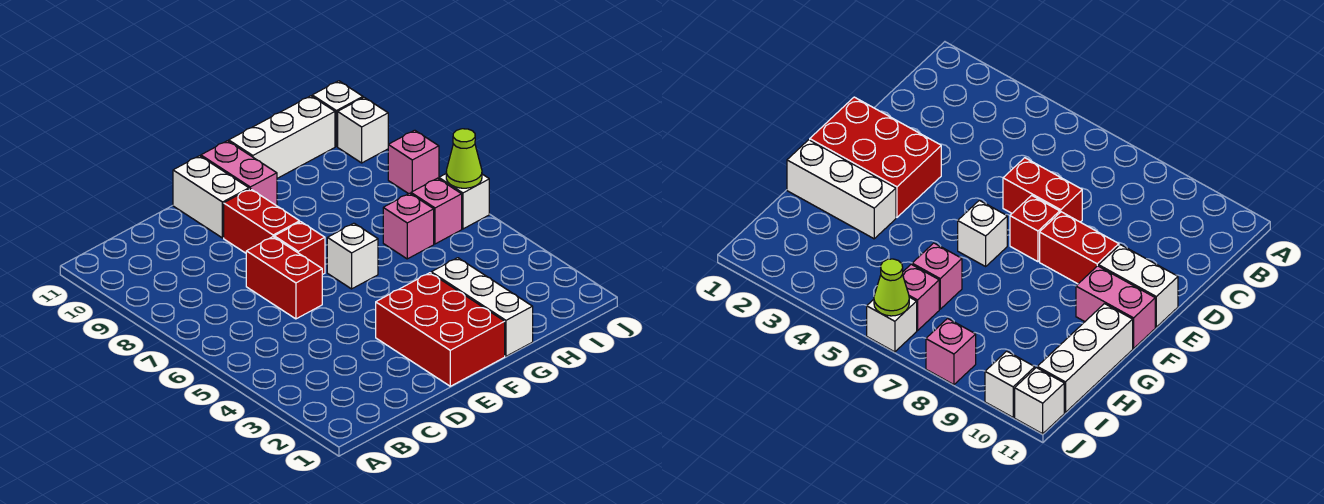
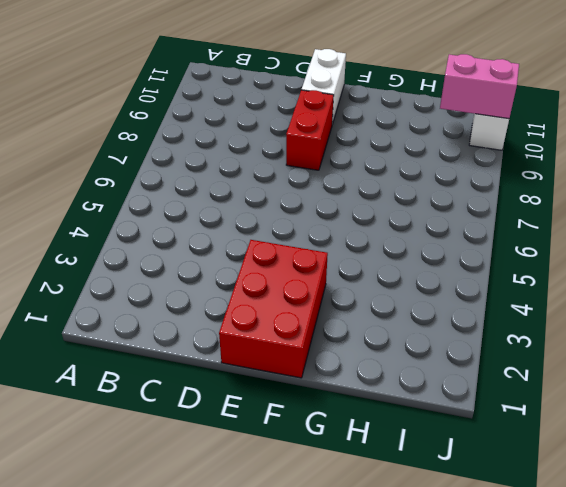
pink brick I10:J10 level 2 -> pink brick F10:F11 level 1
none -> red brick D6:D7 level 1
none -> red brick E7 level 1
none -> white brick F6 level 1

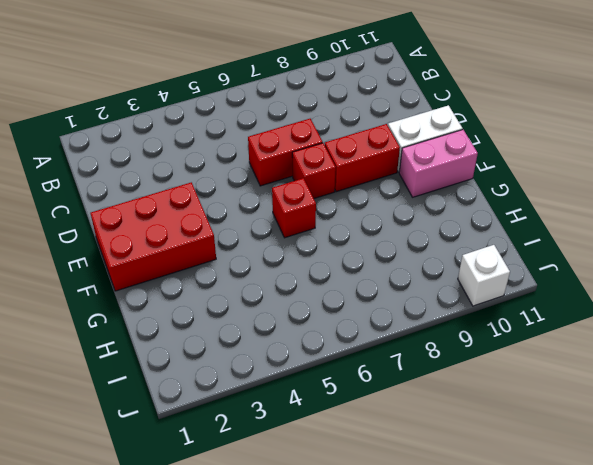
red brick F6 level 1 -> white brick F6 level 1
none -> white brick G1:G3 level 1
none -> white brick G11:I11 level 1
none -> pink brick H6 level 1

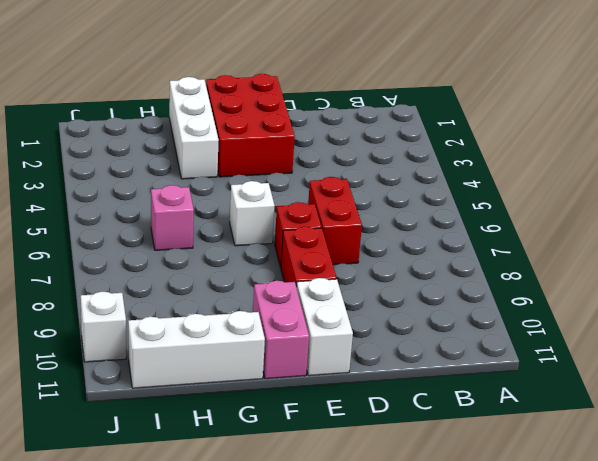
none -> pink brick I6 level 1
none -> white brick J6 level 1
none -> pink brick J8 level 1

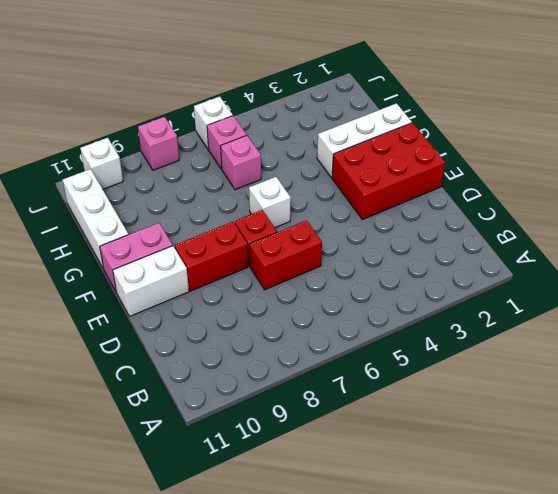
none -> white brick J11 level 1
none -> lime cone J6 level 2

